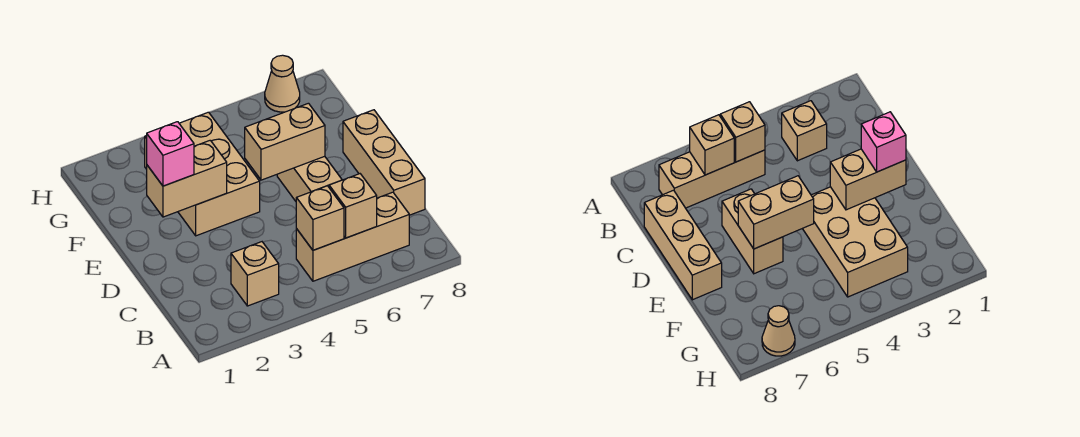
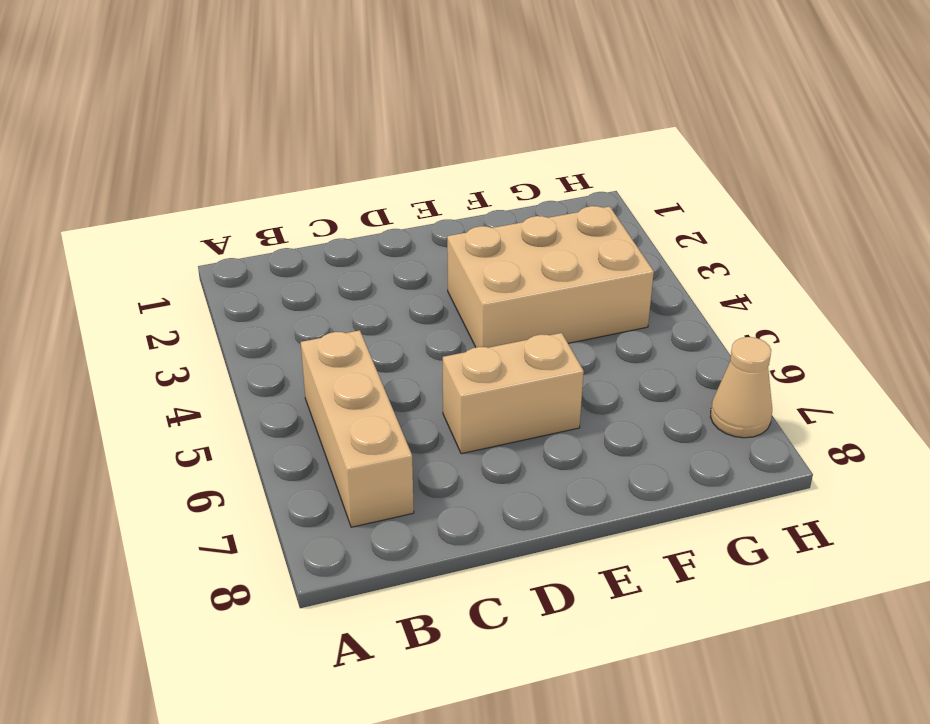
none -> tan brick B3 level 1
none -> tan brick C8:E8 level 1

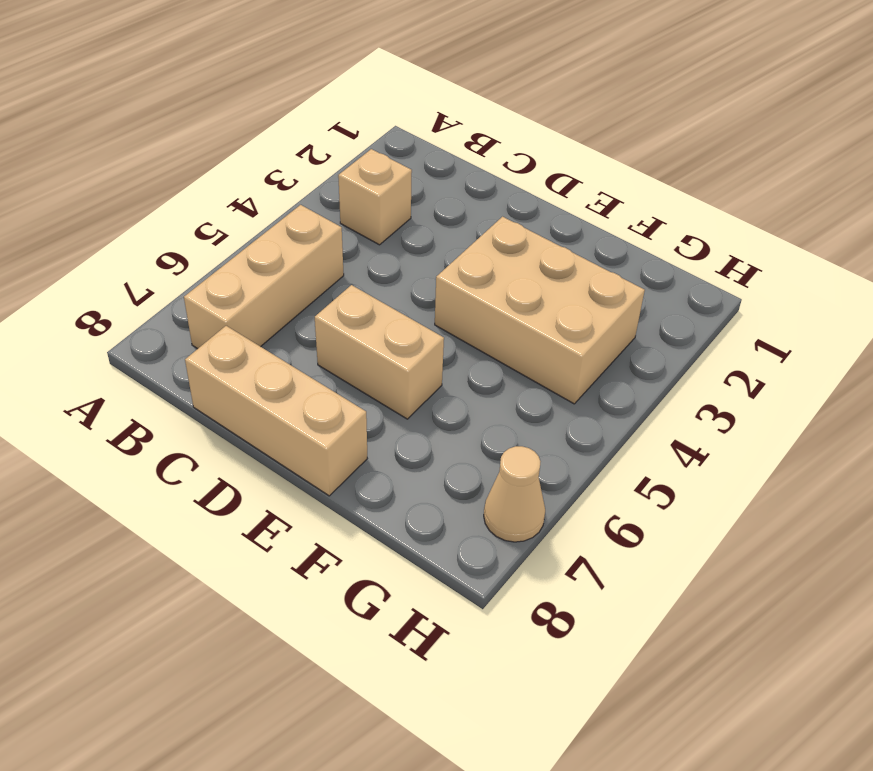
none -> tan brick B5 level 2
none -> tan brick B6 level 2

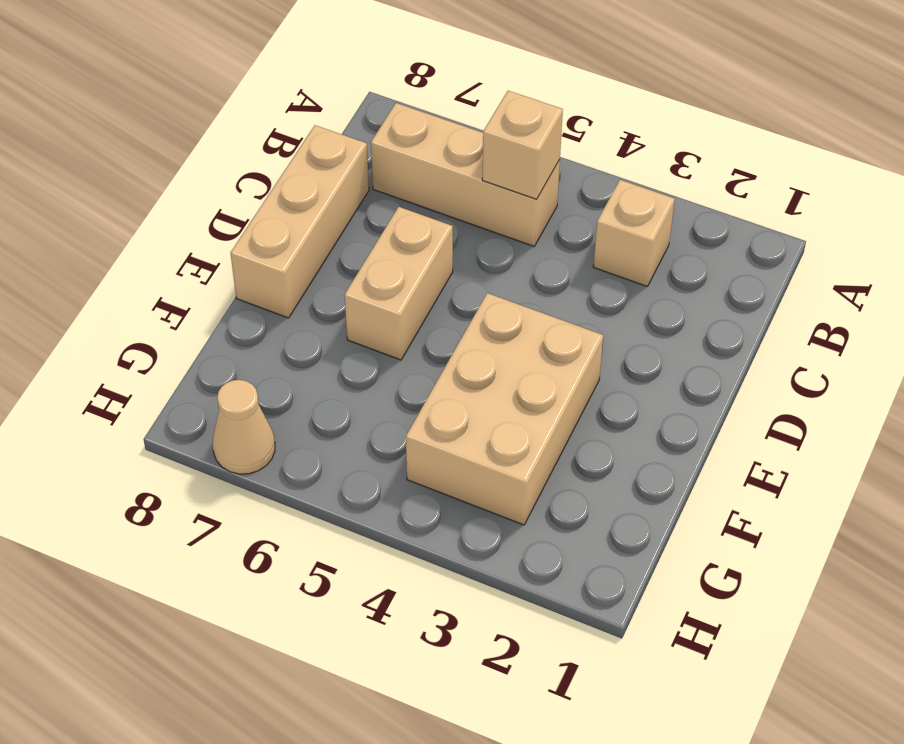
none -> tan brick B6 level 2
none -> tan brick E2:E3 level 2

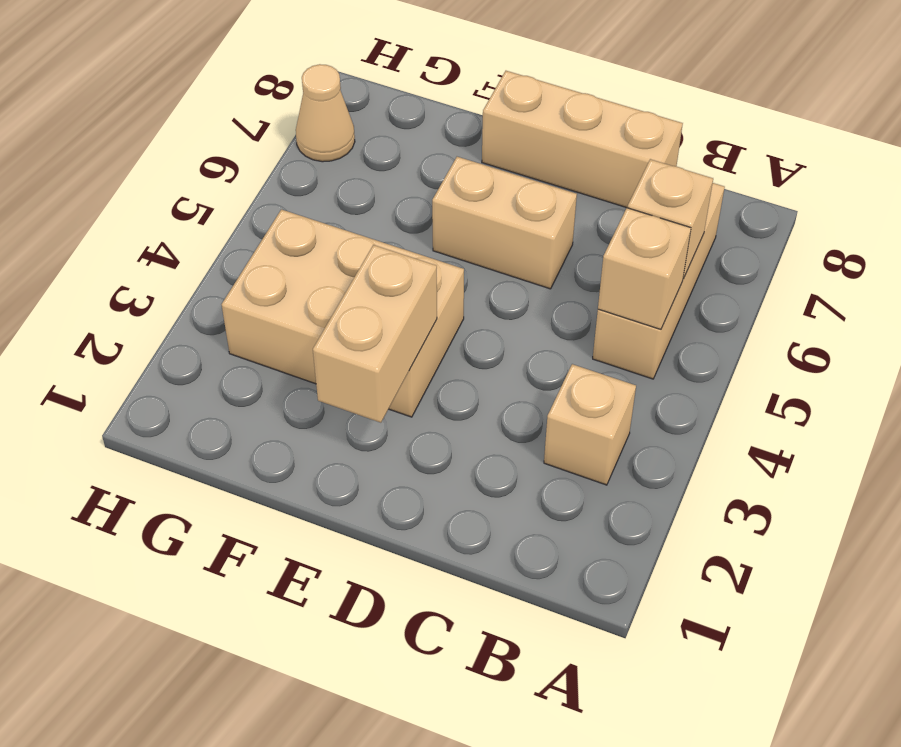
none -> tan brick E5:E6 level 2
none -> pink brick E2 level 3

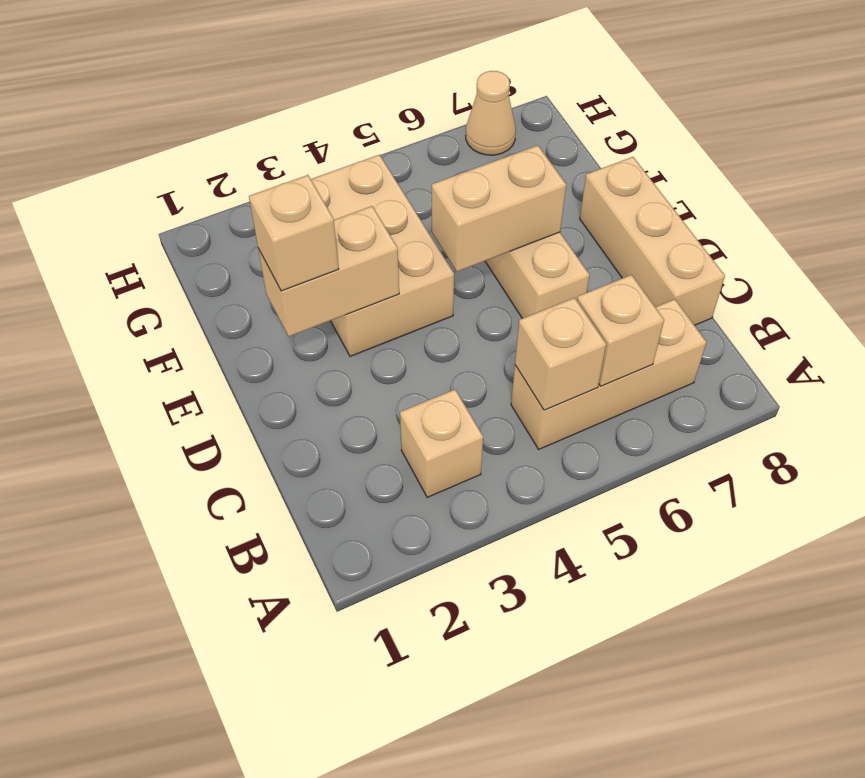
tan brick E2 level 3 -> pink brick E2 level 3

